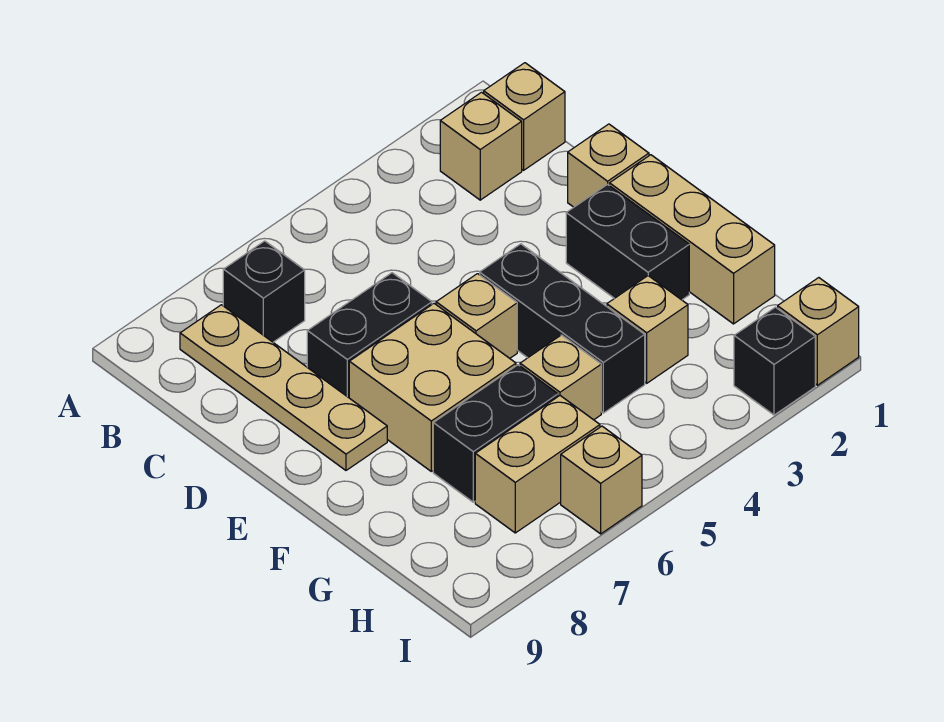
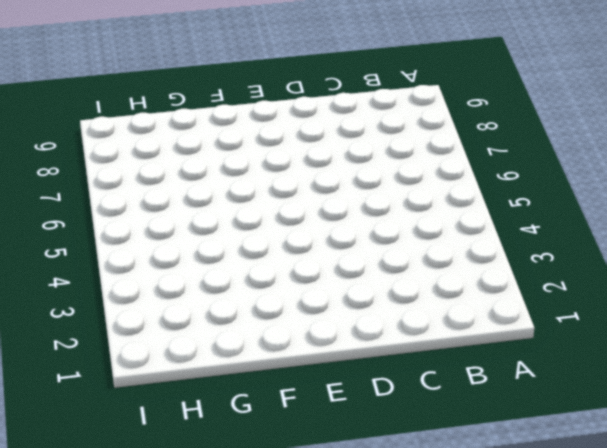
none -> tan brick B1 level 1
none -> tan brick B2 level 1
none -> black brick B7 level 1

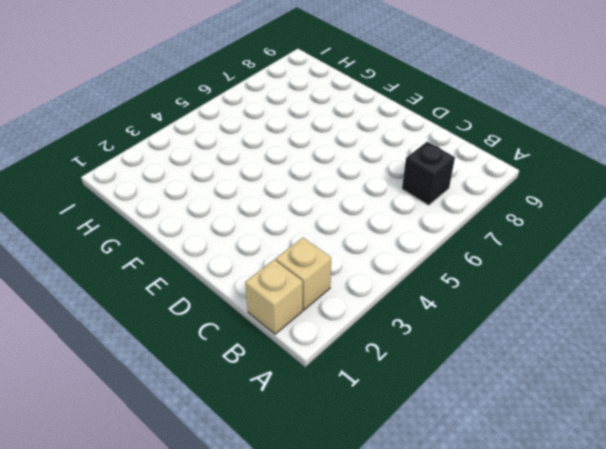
none -> tan plate B8:E8 level 1
none -> tan brick D1 level 1
none -> black brick D6:D7 level 1

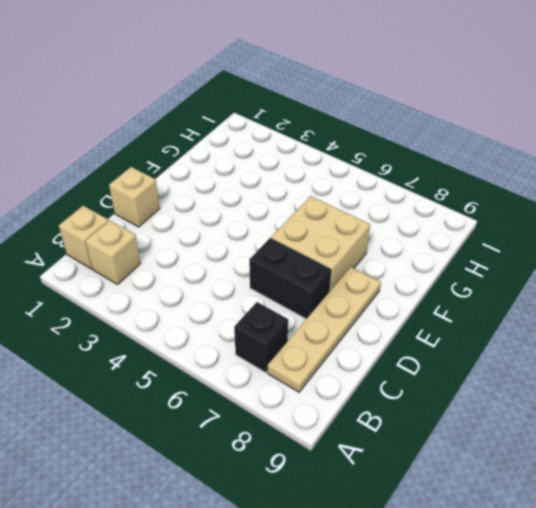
none -> tan brick E1:G1 level 1
none -> black brick E2:F2 level 1
none -> black brick E4:G4 level 1

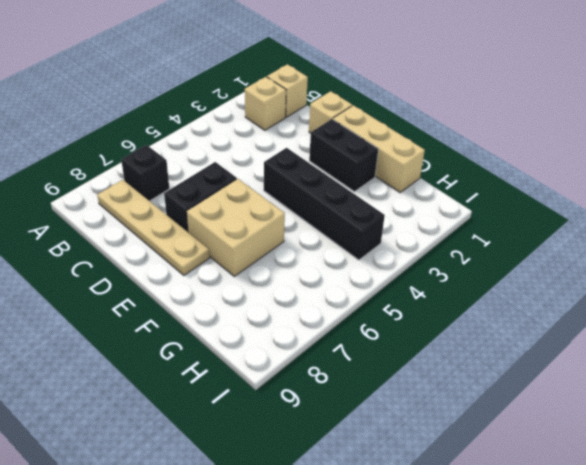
black brick E4:H4 level 1 -> black brick E4:G4 level 1
none -> tan brick E5 level 1
none -> tan brick G3 level 1
none -> tan brick G5 level 1

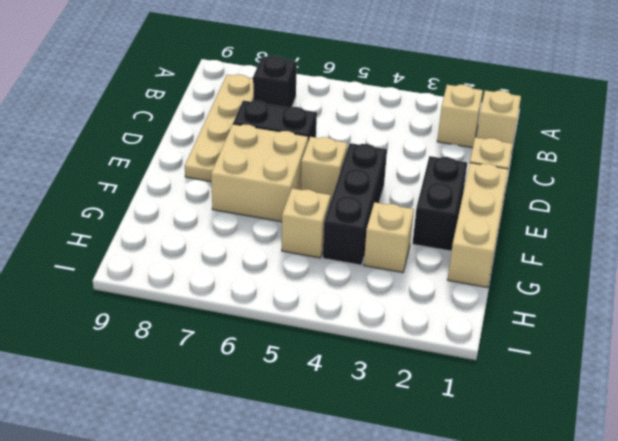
none -> black brick G6:G7 level 1
none -> tan brick H6:H7 level 1
none -> tan brick I1 level 1

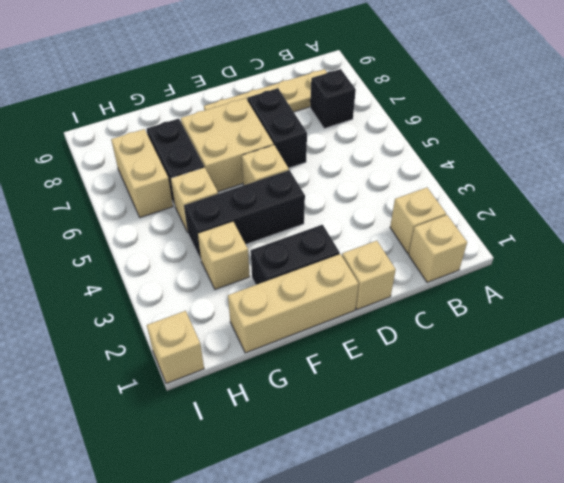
none -> black brick I2 level 1
none -> tan brick I6 level 1

